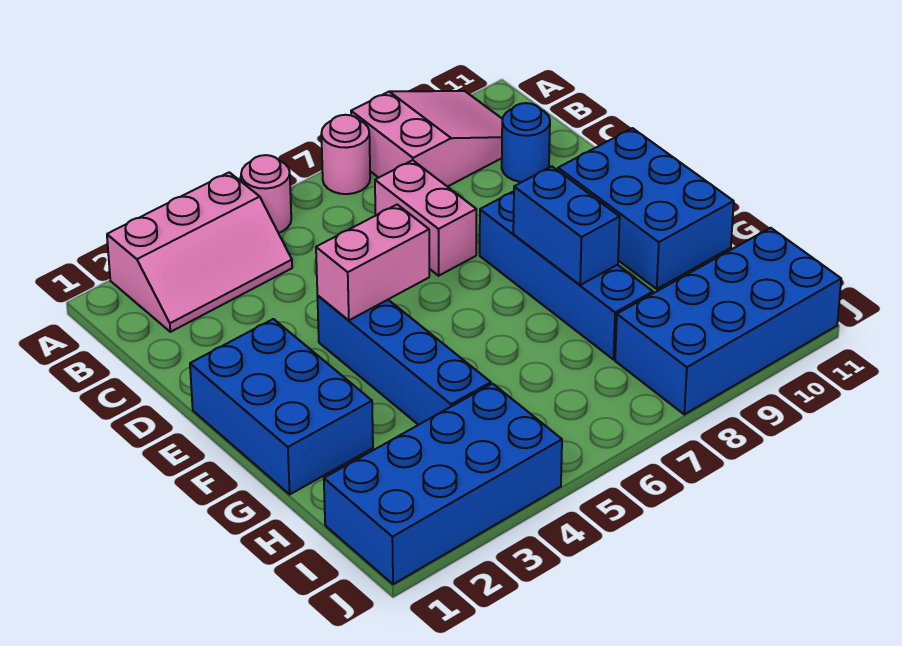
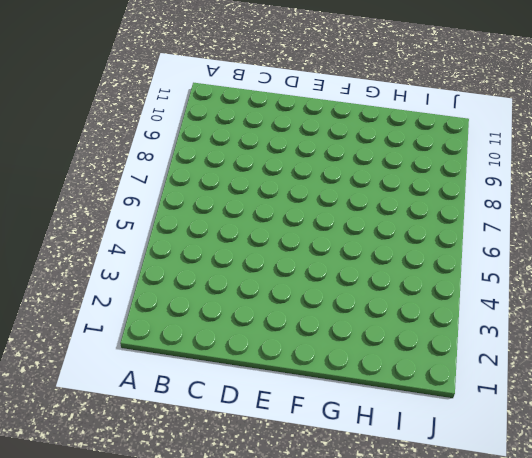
none -> pink slope A2:B4 level 1 top A
none -> pink round brick A5 level 1
none -> pink round brick A7 level 1

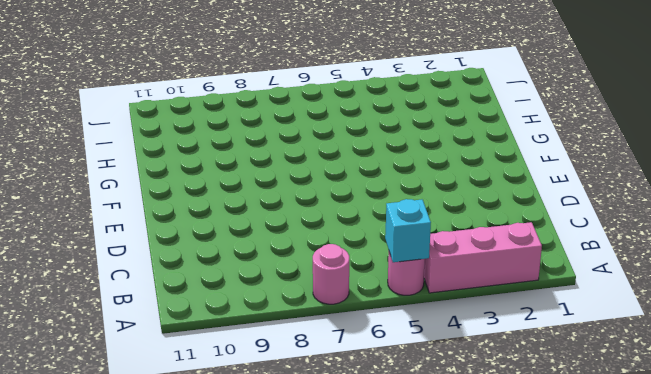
cyan brick A5 level 2 -> none
none -> pink slope A8:B10 level 1 top 8
none -> pink brick C7:D7 level 1
none -> blue round brick C10 level 1

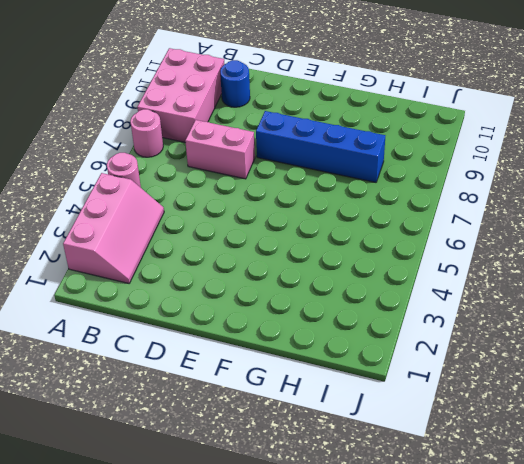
pink brick A8:B10 level 1 -> pink slope A8:B10 level 1 top 8
none -> blue brick E1:G2 level 1
none -> blue brick E4:H4 level 1
none -> blue brick E10:G11 level 1

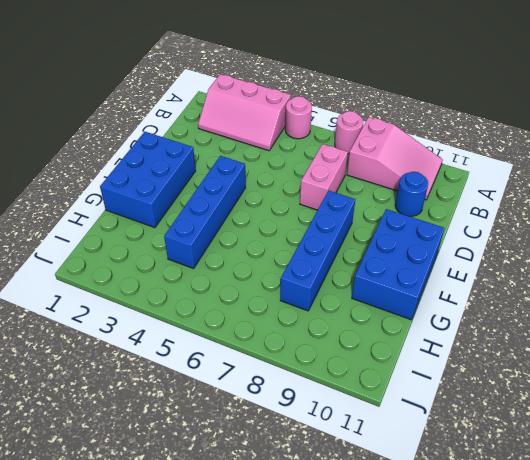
none -> blue brick I1:J4 level 1
none -> blue brick I8:J11 level 1
none -> pink brick E4:E5 level 2

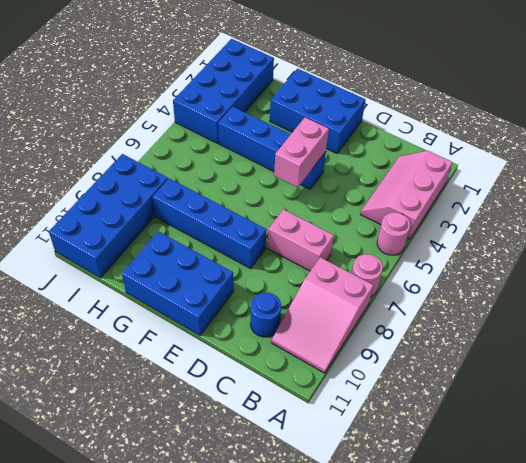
none -> blue brick F8:G8 level 2

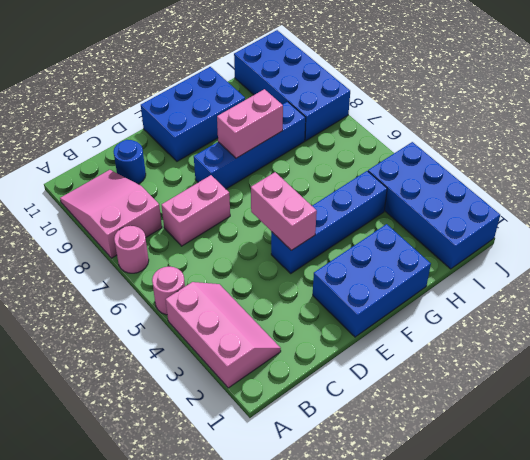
pink brick F8:G8 level 2 -> blue brick F8:G8 level 2

